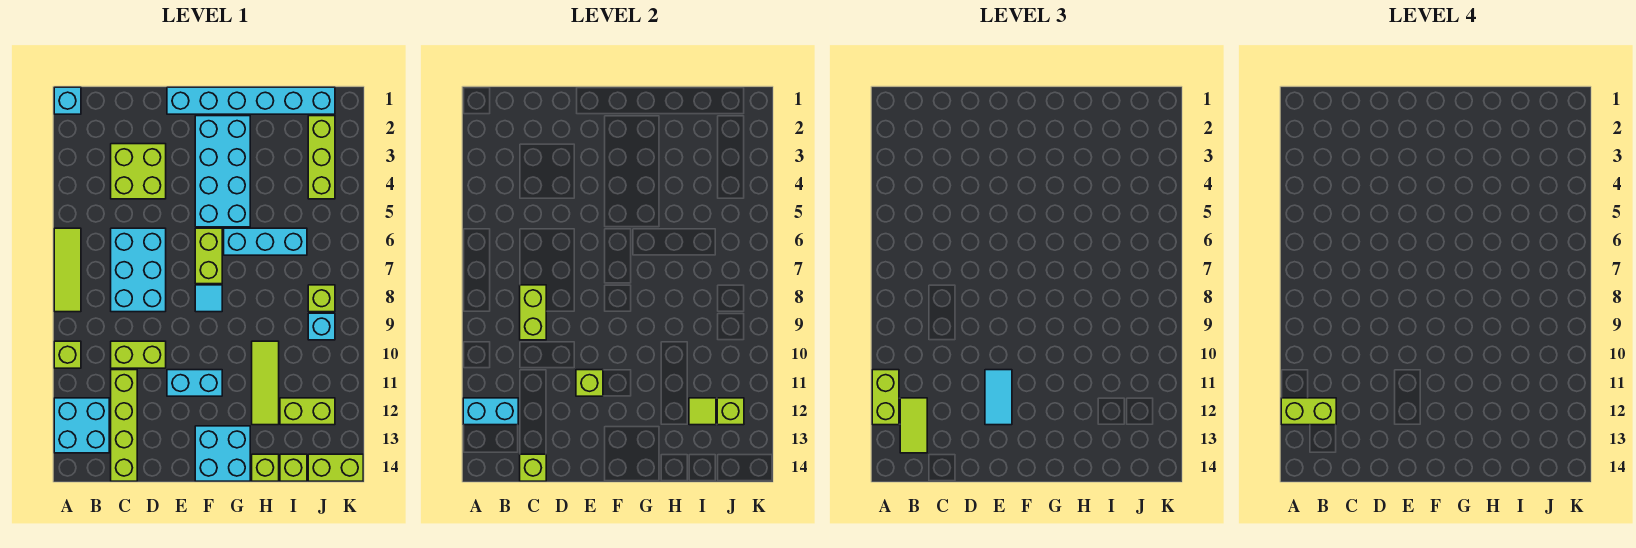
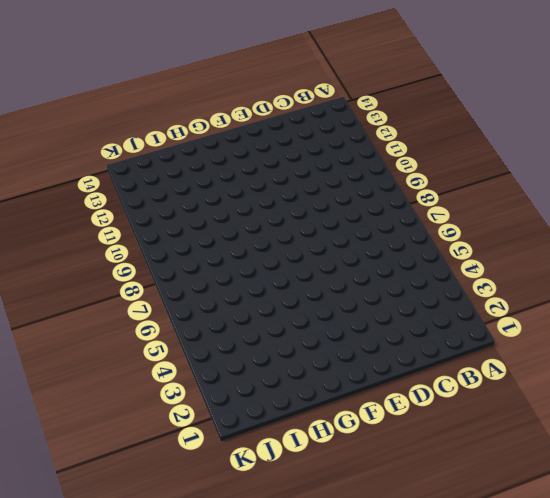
none -> cyan brick A1 level 1
none -> lime tile A6:A8 level 1
none -> lime brick A10 level 1
none -> cyan brick A12:B13 level 1

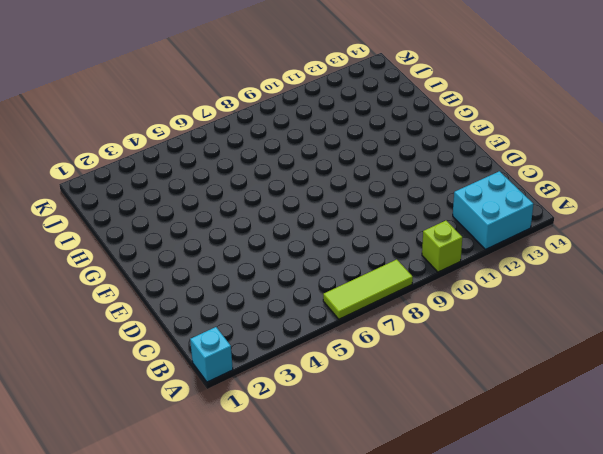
none -> lime brick C3:D4 level 1
none -> cyan brick C6:D8 level 1
none -> lime brick C10:D10 level 1
none -> lime brick C11:C14 level 1

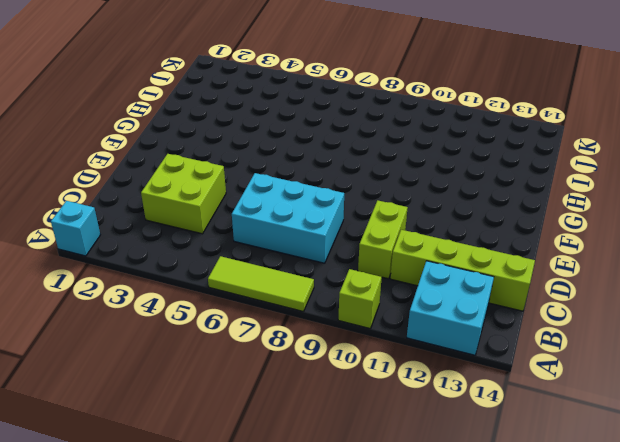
none -> cyan brick E1:J1 level 1
none -> cyan brick E11:F11 level 1
none -> cyan brick F2:G5 level 1
none -> lime brick F6:F7 level 1

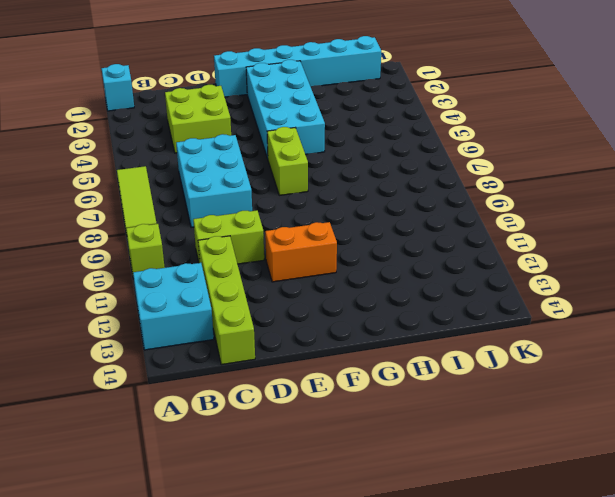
orange brick E11:F11 level 1 -> cyan brick E11:F11 level 1
none -> cyan tile F8 level 1
none -> cyan brick F13:G14 level 1
none -> cyan brick G6:I6 level 1
none -> lime tile H10:H12 level 1

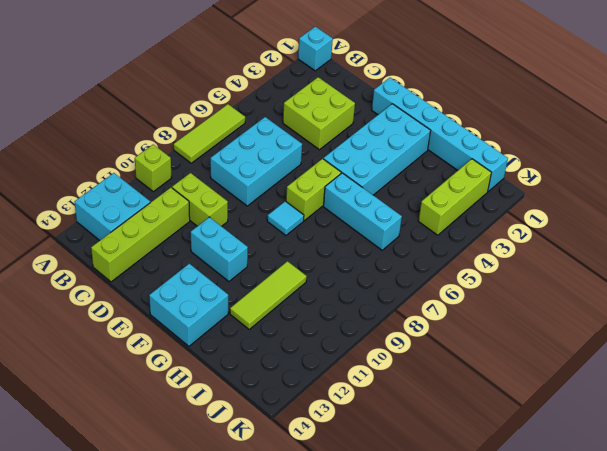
none -> lime brick H14 level 1
none -> lime brick I12:J12 level 1
none -> lime brick I14 level 1
none -> lime brick J8 level 1

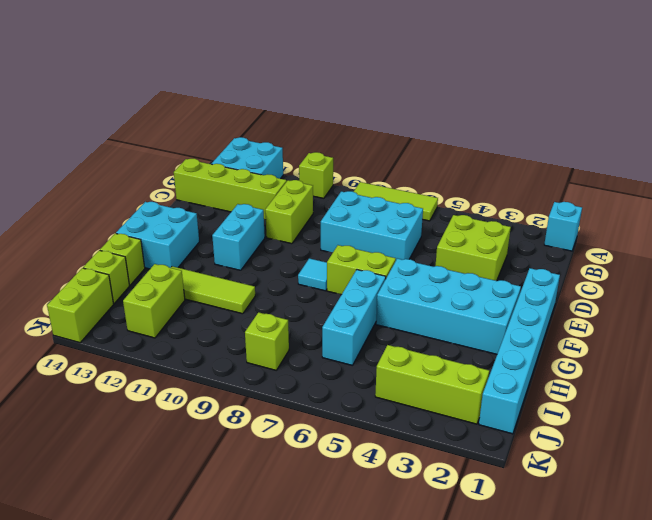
none -> cyan brick J9 level 1
none -> cyan brick A12:B12 level 2
none -> lime brick C8:C9 level 2
none -> lime brick C14 level 2

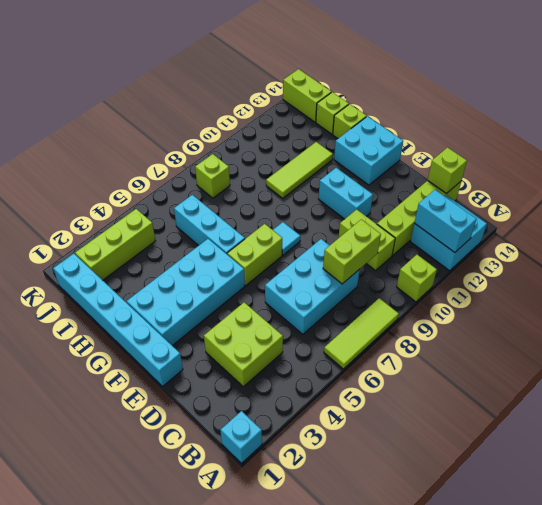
none -> lime brick I12:J12 level 1
none -> cyan brick J9 level 1
none -> lime brick E11 level 2
none -> lime tile I12 level 2

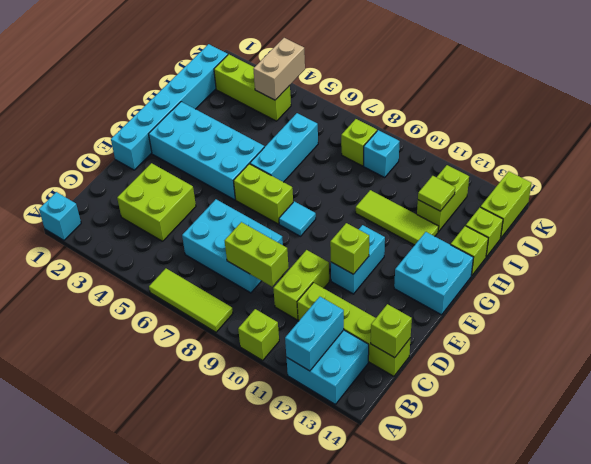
tan brick J4:K4 level 2 -> none
none -> lime brick J12 level 2
none -> lime brick A11:A12 level 3
none -> lime tile B12:B13 level 3
none -> cyan tile E11:E12 level 3

